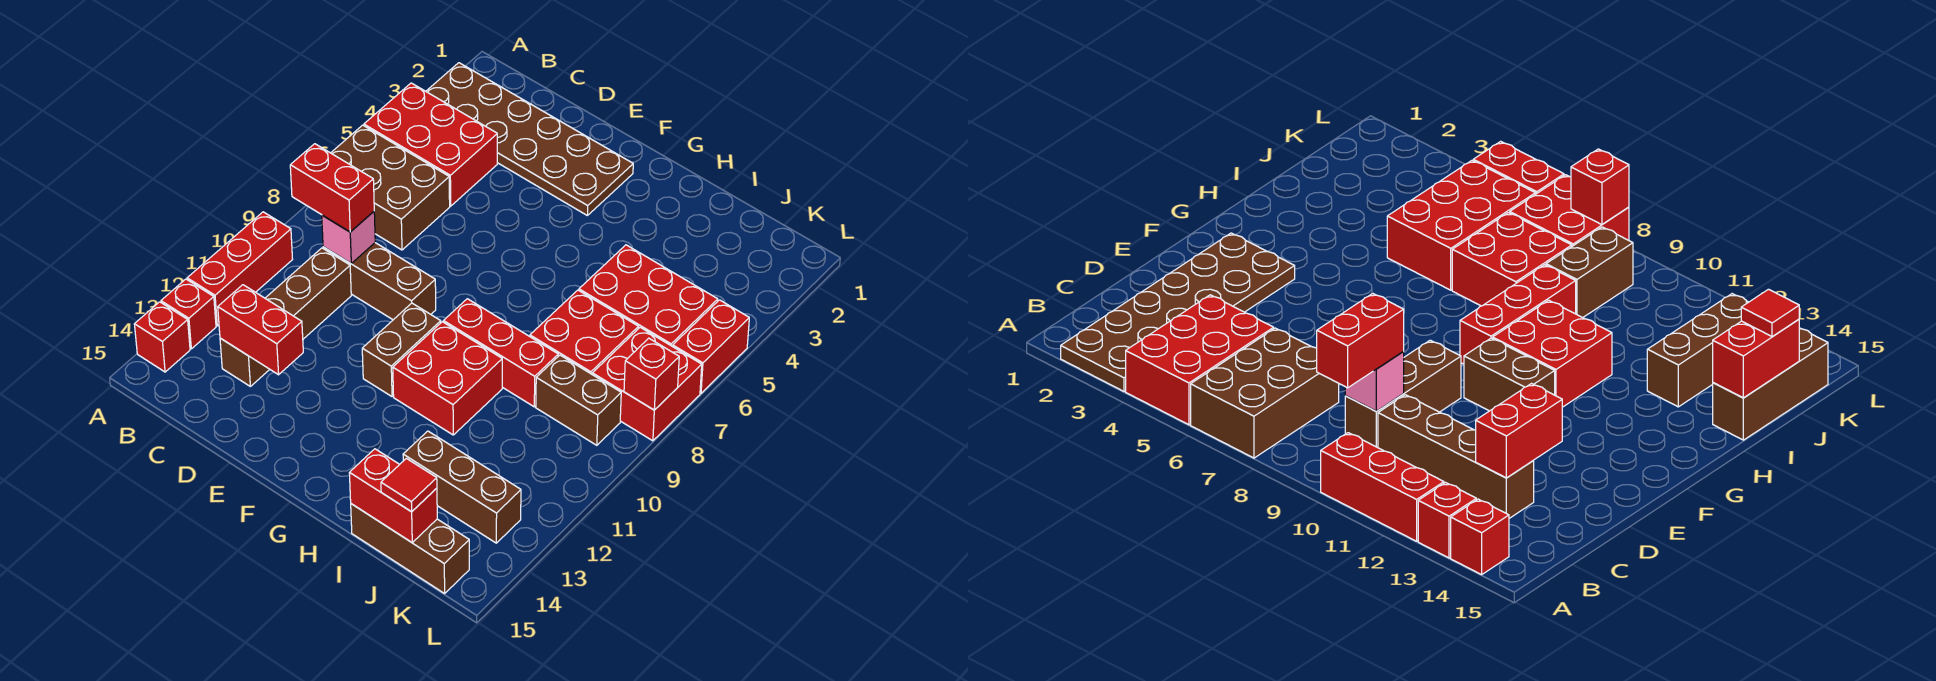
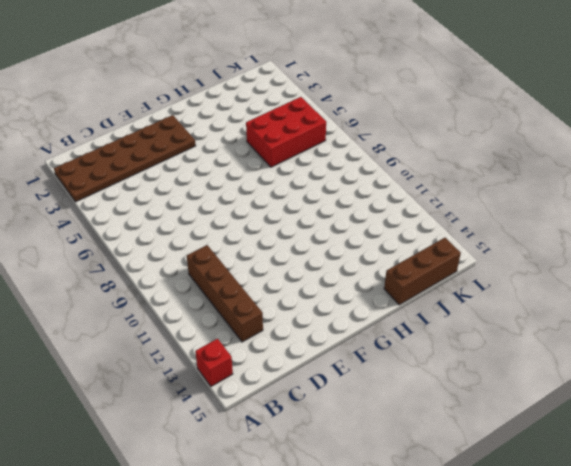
none -> red brick A4:C5 level 1
none -> brown brick A6:C7 level 1
none -> red brick A10:A12 level 1

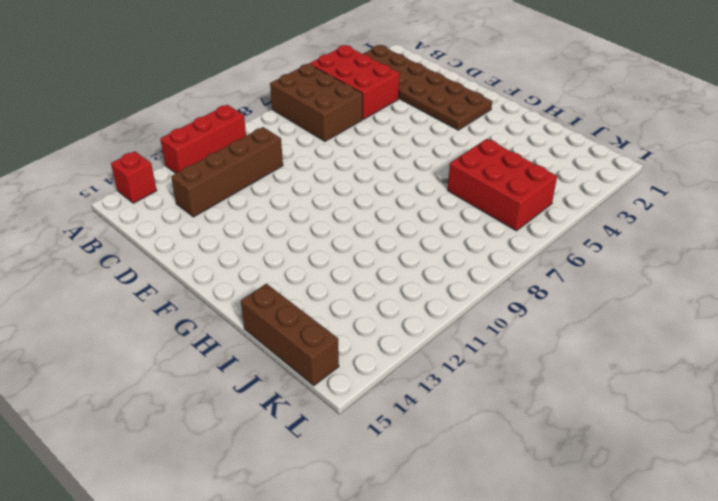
none -> red brick A13 level 1
none -> brown brick C9:E9 level 1
none -> brown brick F10:F11 level 1

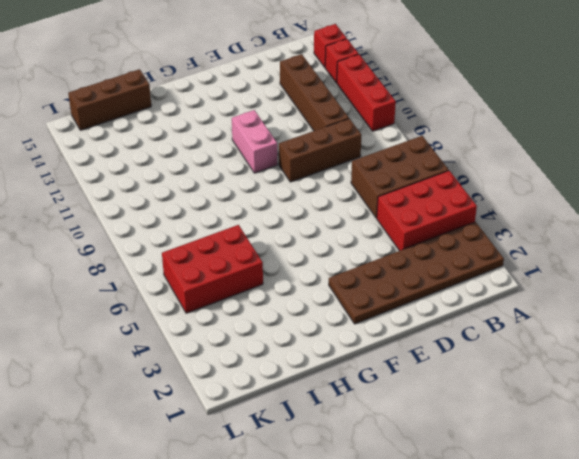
pink brick F10:F11 level 1 -> brown brick F10:F11 level 1
none -> red brick G9:I9 level 1
none -> red brick G10:H11 level 1
none -> red brick I7:J8 level 1

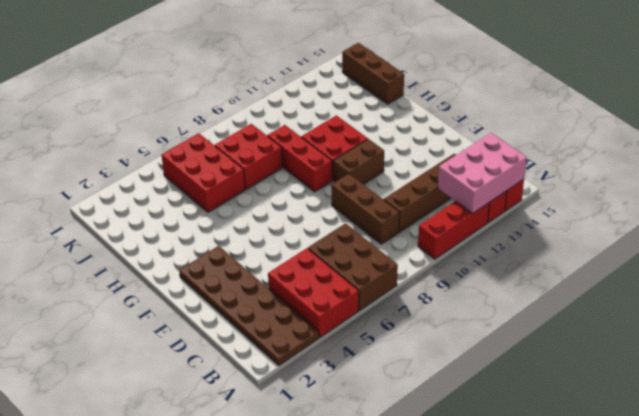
pink brick A12:B14 level 2 -> none
none -> brown brick I13:K13 level 1
none -> brown brick J9:K9 level 1
none -> red brick K7:L8 level 1

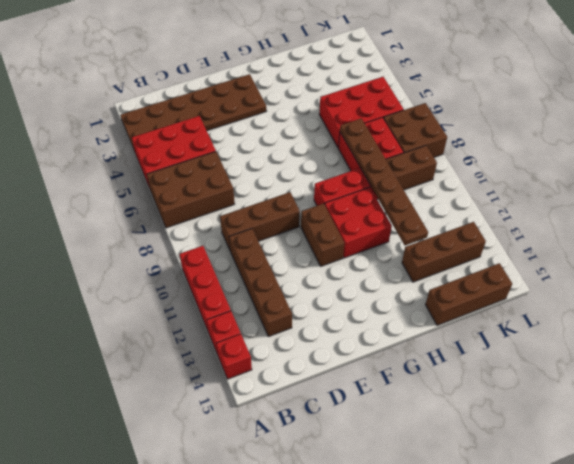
brown plate I7:I12 level 2 -> none
brown brick K7:L8 level 1 -> red brick K7:L8 level 1
none -> red brick L5:L6 level 1
none -> pink brick C9 level 2
none -> red brick C13:D13 level 2

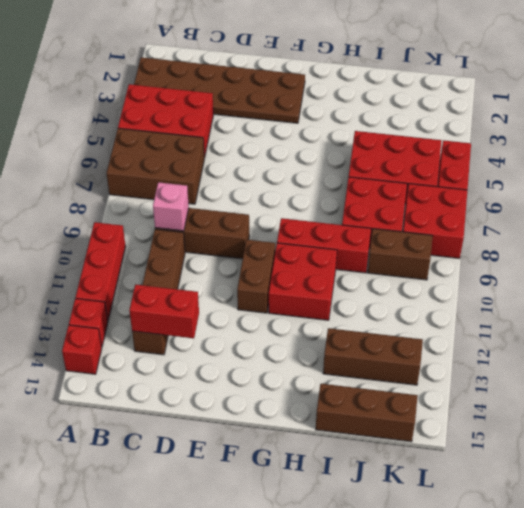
none -> red brick I15:J15 level 2
none -> red brick L8 level 2
none -> red brick B9:C9 level 3

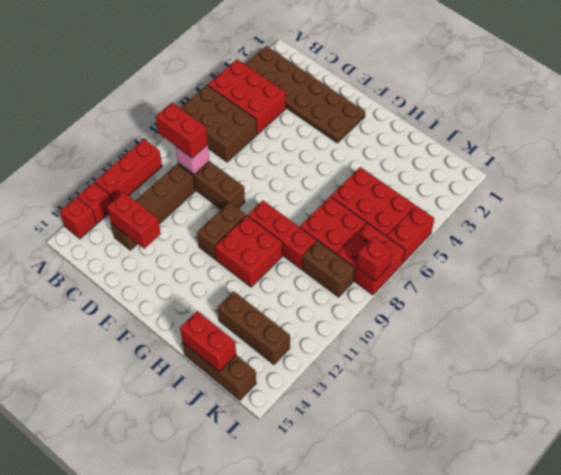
none -> red tile J15 level 3

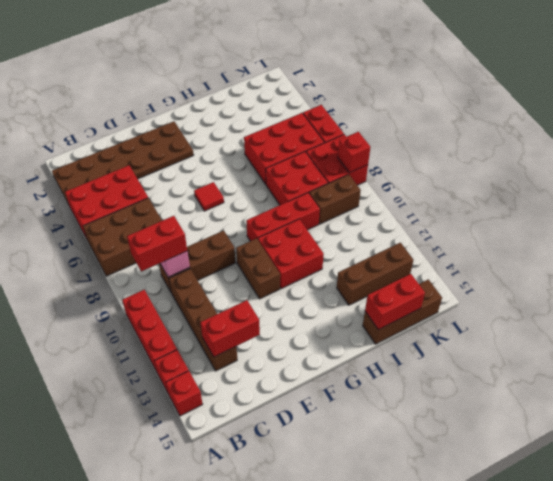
red tile F6 level 1 -> red tile J15 level 3

